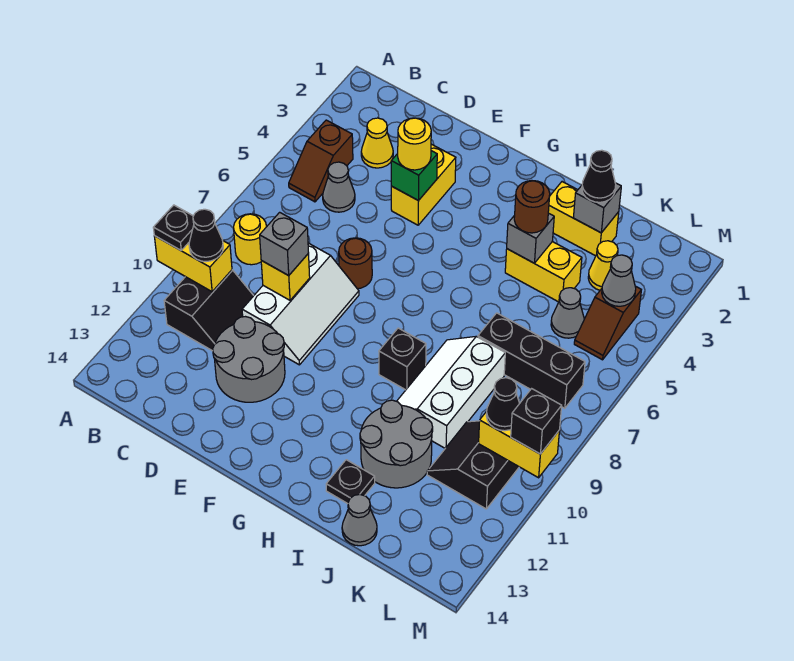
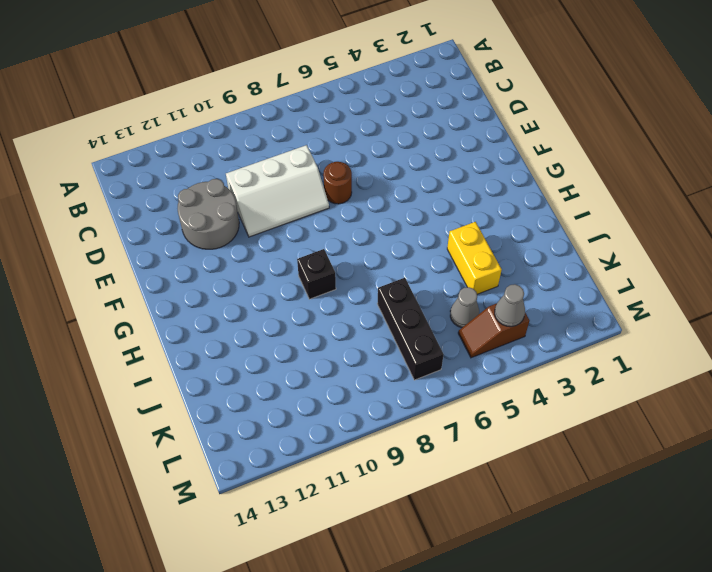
none -> brown slope B4:B5 level 1 top 4
none -> yellow round brick B8 level 1
none -> black slope B10:C11 level 1 top B
none -> yellow cone C3 level 1

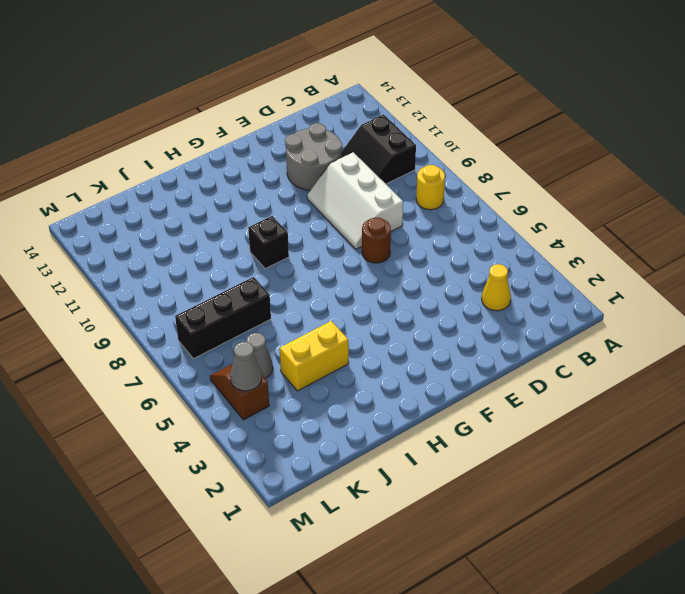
none -> brown slope B4:B5 level 1 top 4
none -> grey cone C5 level 1
none -> yellow brick E3:E4 level 1
none -> yellow brick I2:J2 level 1

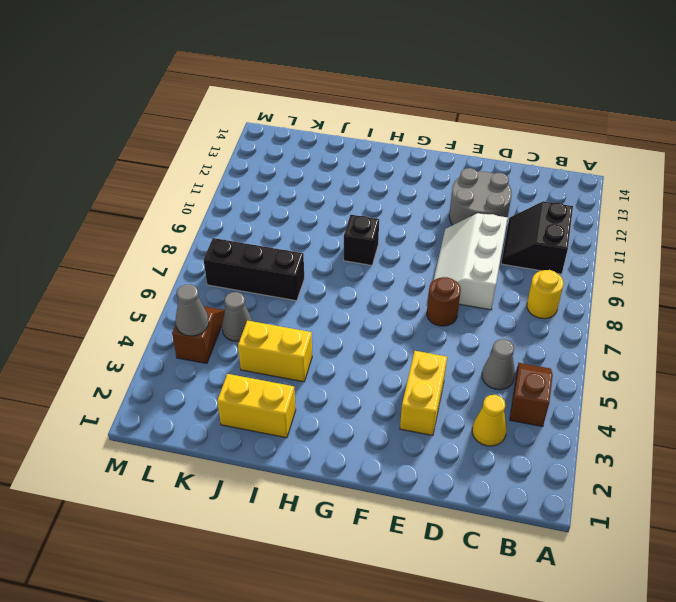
none -> white slope I8:J10 level 1 top J
none -> grey round brick I11:J12 level 1
none -> black plate I13 level 1
none -> grey cone J14 level 1

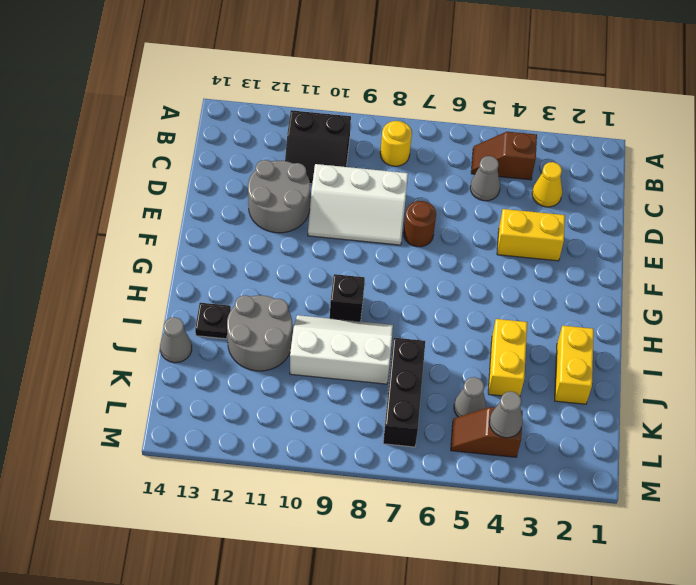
none -> yellow cone K3 level 1
none -> black slope K10:L11 level 1 top L
none -> yellow brick A10:B10 level 2
none -> yellow brick D9 level 2

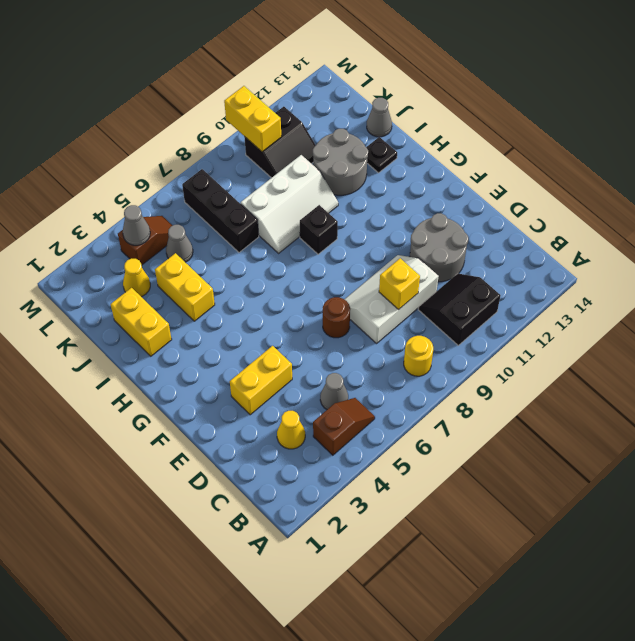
none -> yellow brick A10:B10 level 2
none -> green brick E4 level 2
none -> grey brick I4 level 2
none -> grey brick J2 level 2

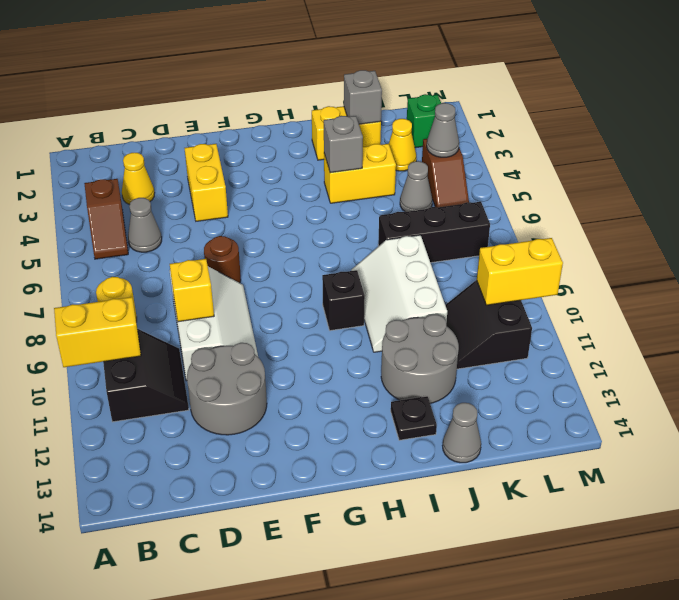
green brick L2 level 1 -> green brick E4 level 2
none -> black plate A10 level 3
none -> black cone B10 level 3
none -> grey brick D9 level 3
none -> yellow round brick E4 level 3

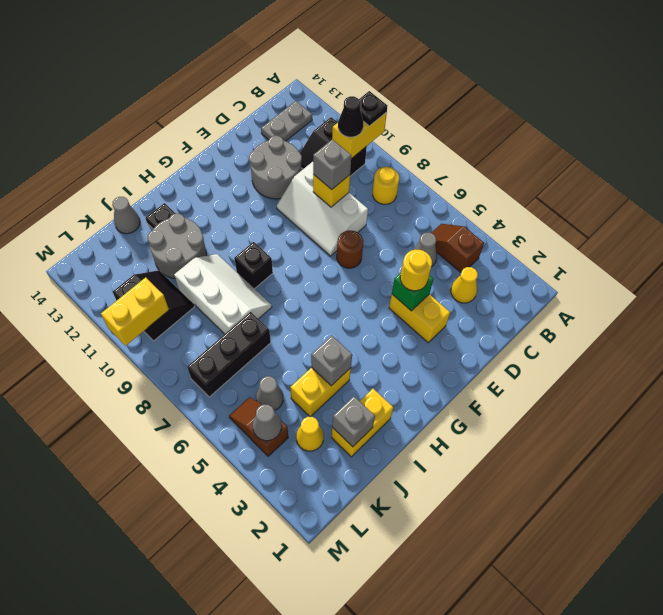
grey plate B13:C13 level 1 -> none
none -> brown round brick I4 level 3
none -> black cone J2 level 3
none -> black cone L10 level 3
none -> black brick M10 level 3

